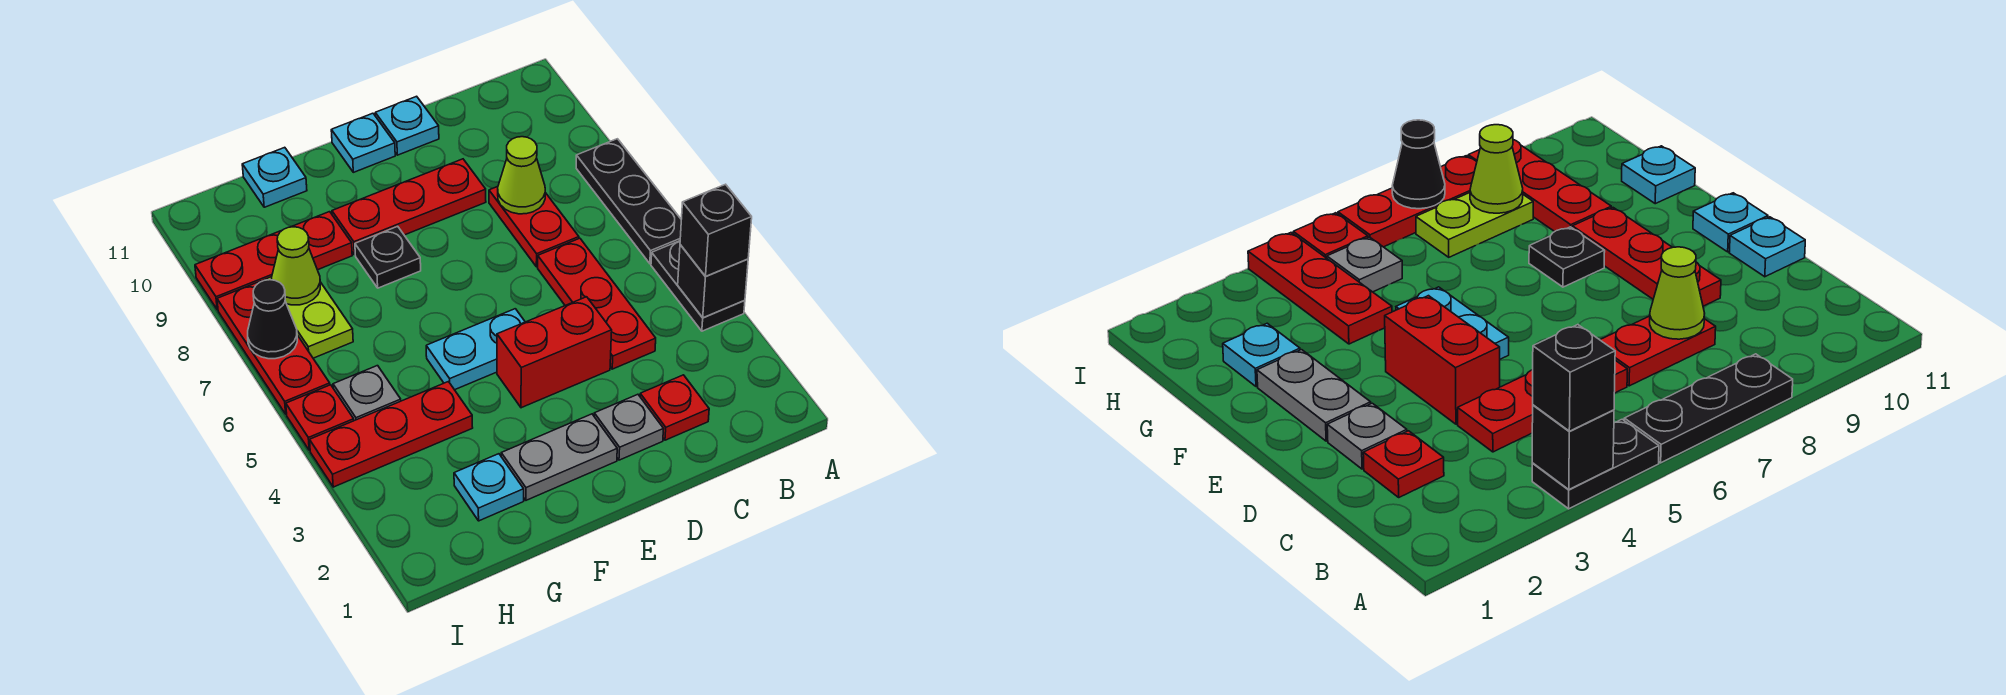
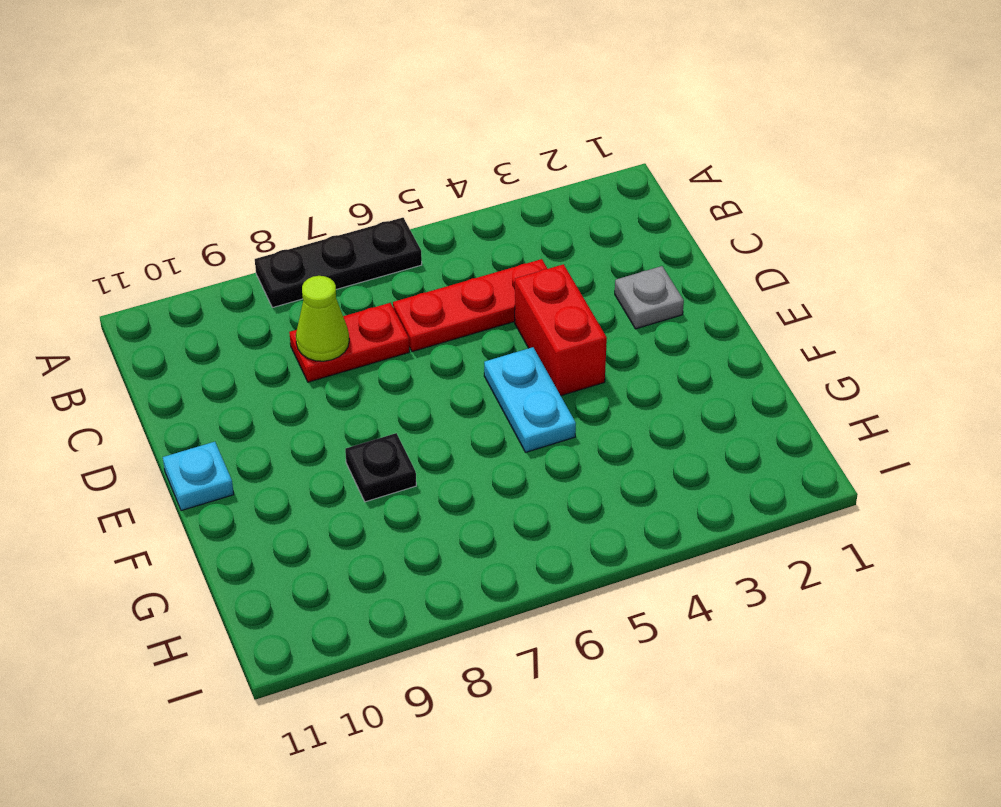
none -> black plate A4:A5 level 1
none -> red plate C2 level 1
none -> red plate D9:F9 level 1

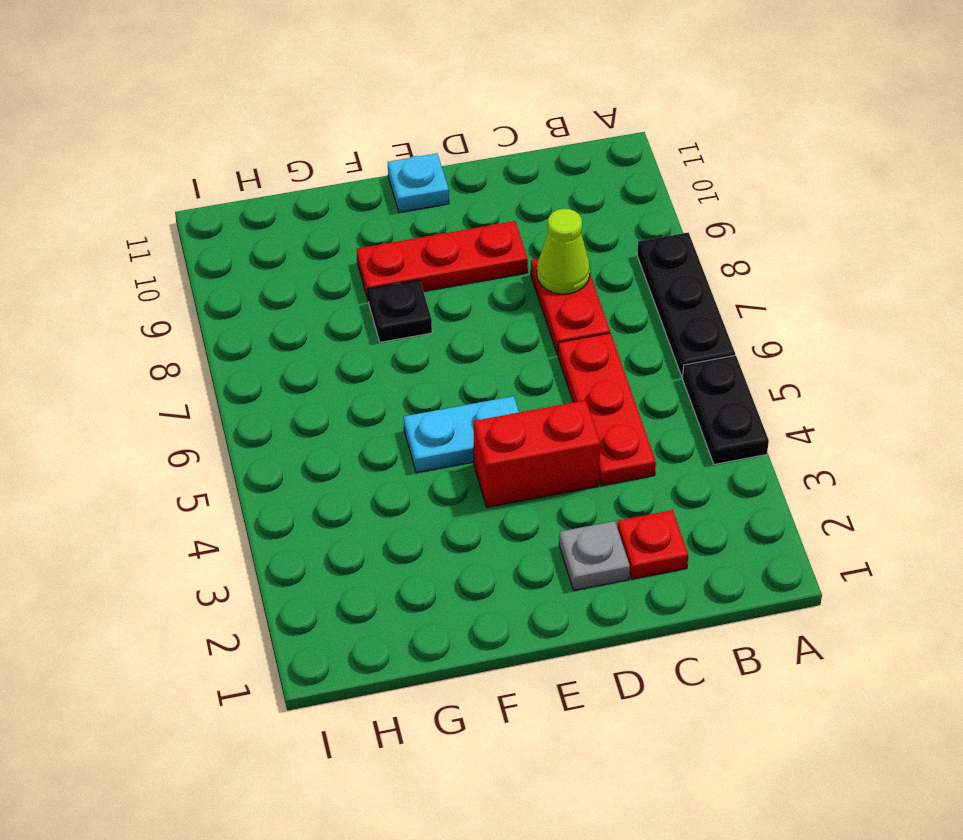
none -> cyan plate D11 level 1
none -> grey plate E2:F2 level 1
none -> cyan plate G2 level 1

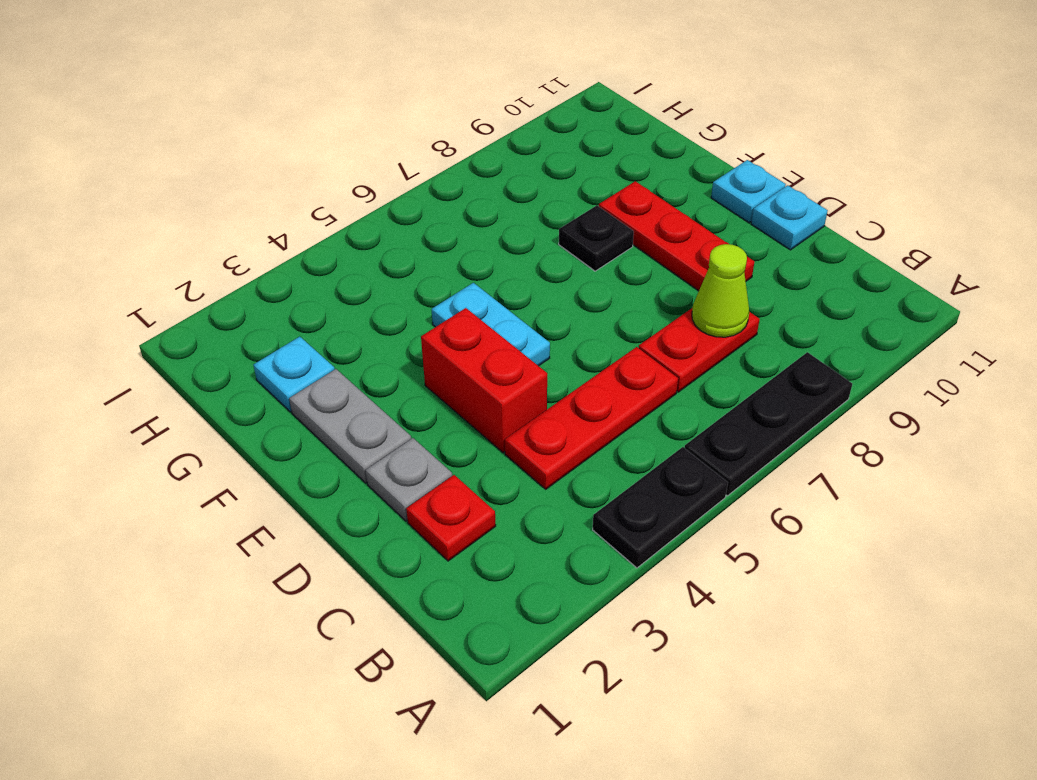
none -> red plate G4:I4 level 1
none -> red plate G9:I9 level 1
none -> cyan plate G11 level 1

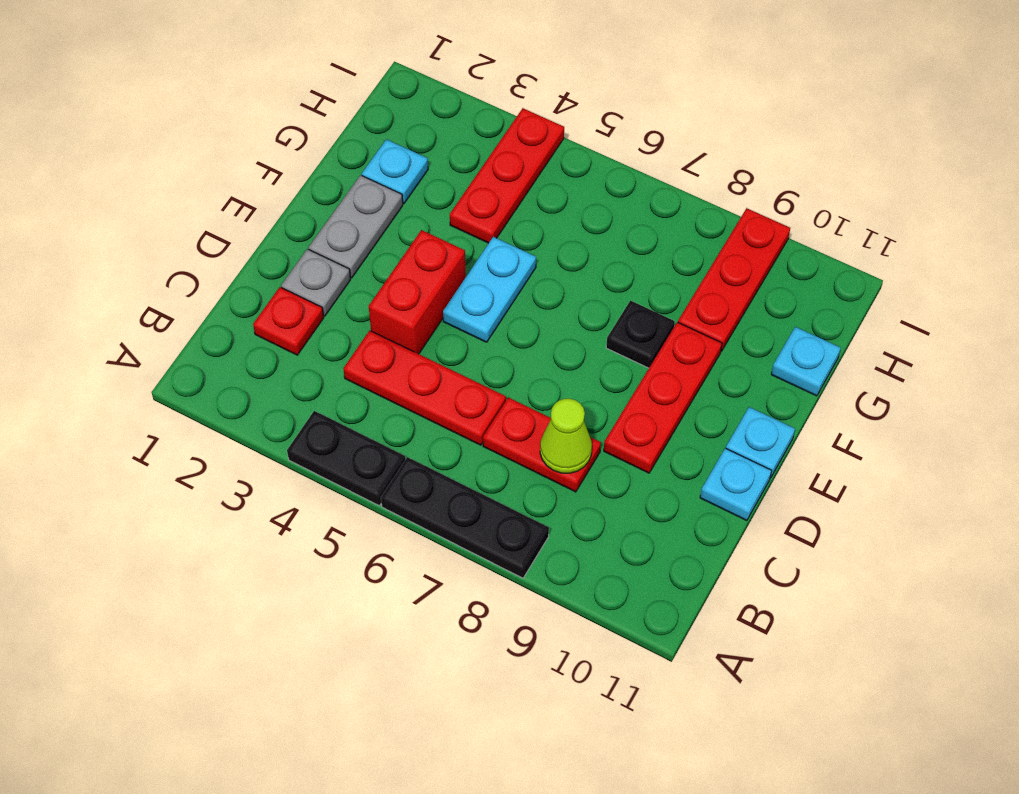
none -> grey plate H5 level 1
none -> lime plate H7:H8 level 1
none -> red plate I5 level 1

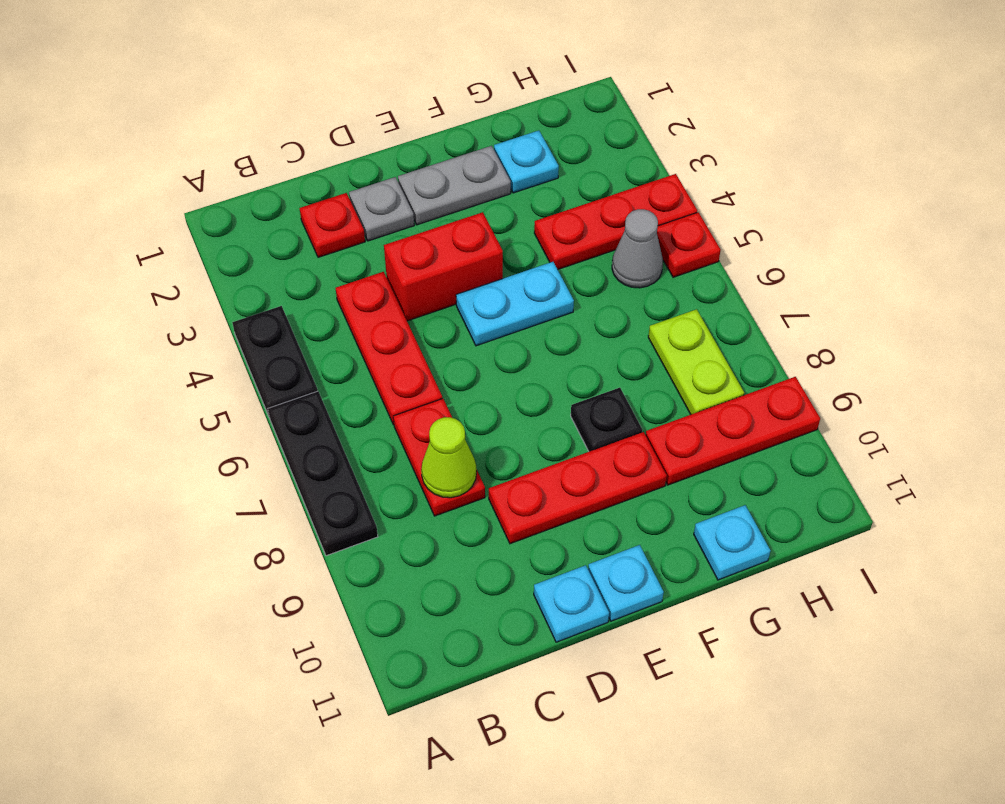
grey cone H5 level 1 -> grey plate H5 level 1
none -> red plate I6:I8 level 1
none -> black brick A4 level 2
none -> lime cone H8 level 2

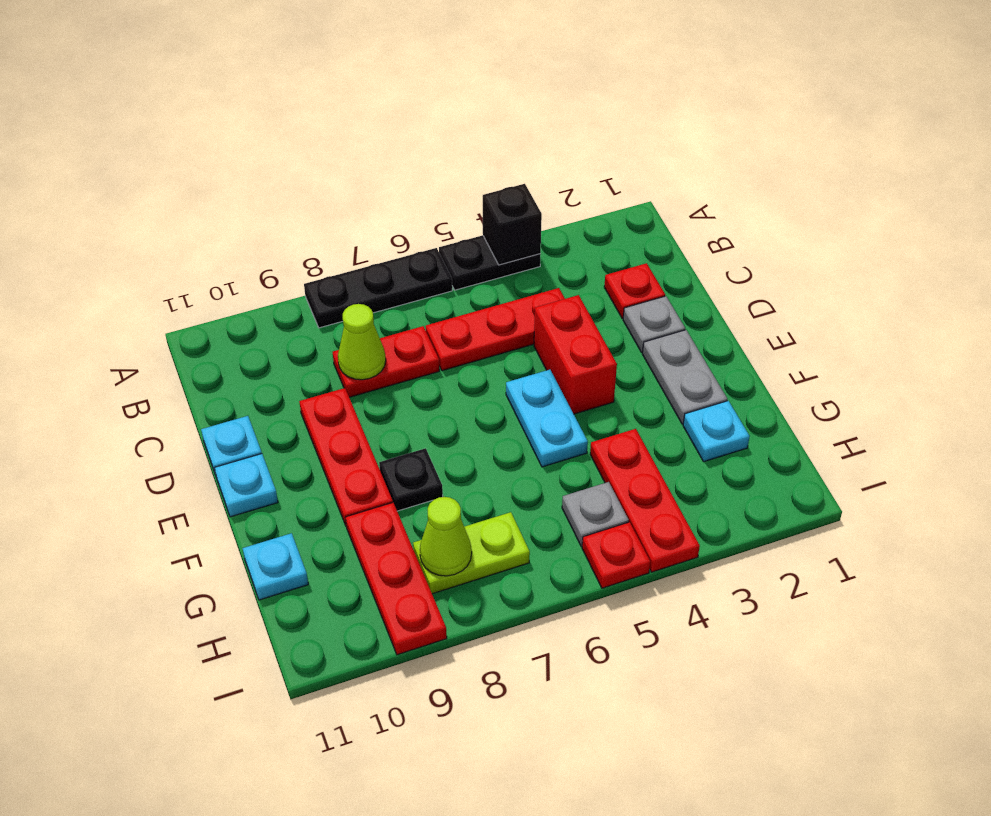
none -> red plate I6:I8 level 1
none -> black cone I7 level 2
none -> black brick A4 level 3

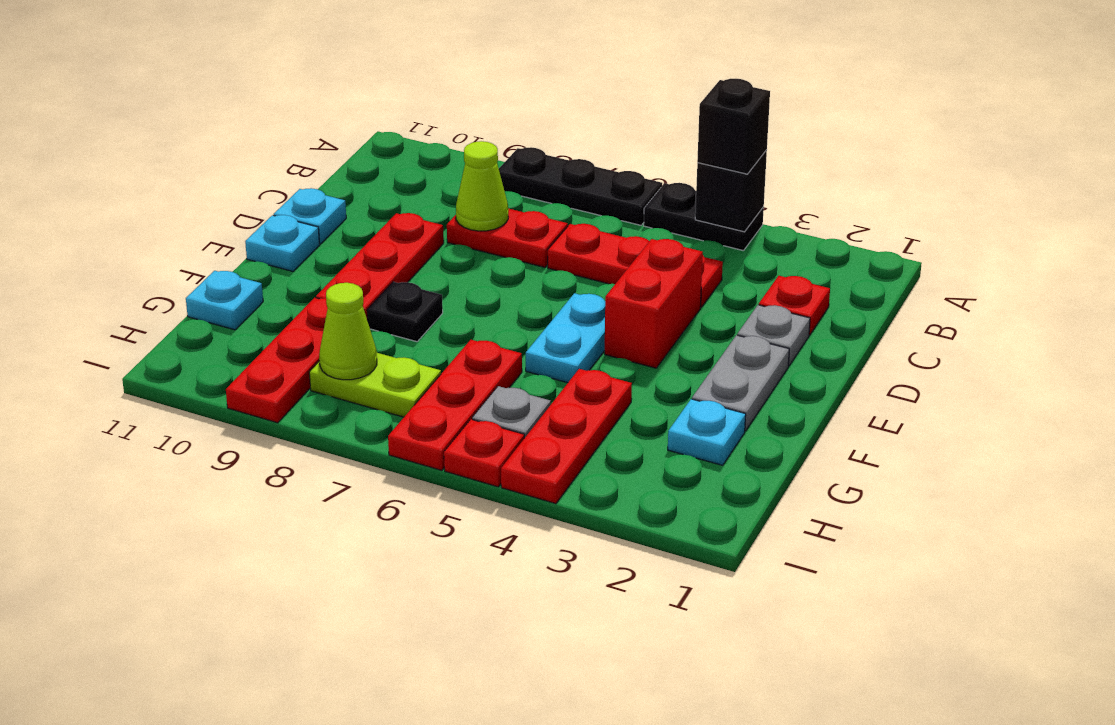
red plate G6:I6 level 1 -> red plate I6:I8 level 1
none -> black cone I7 level 2

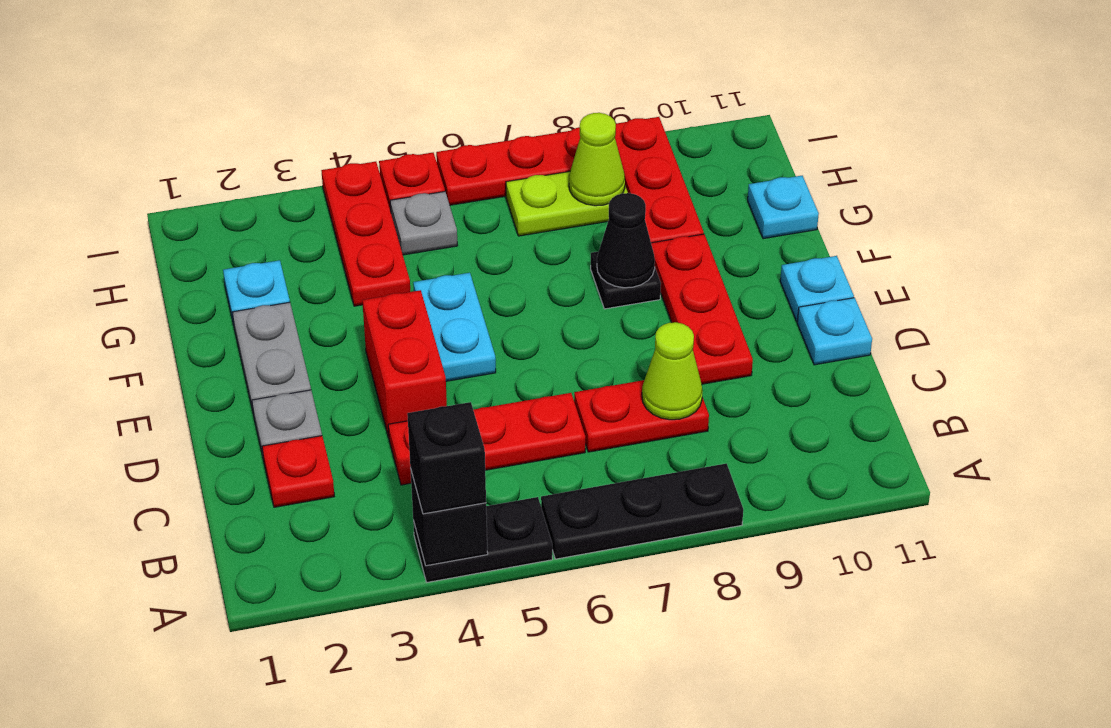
black cone F8 level 2 -> black cone I7 level 2

